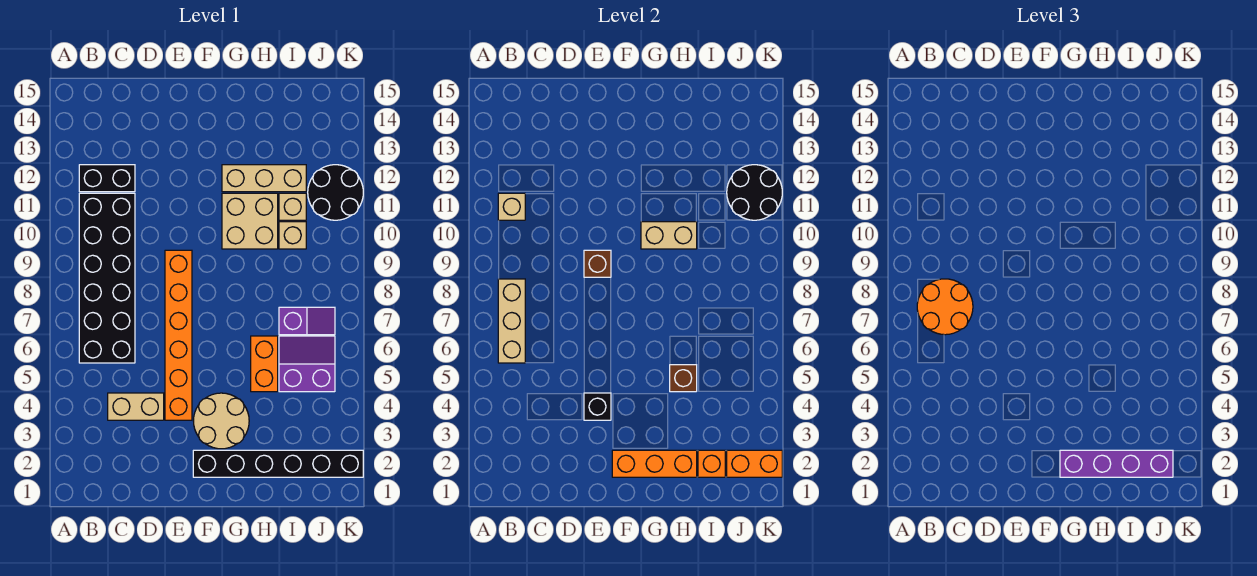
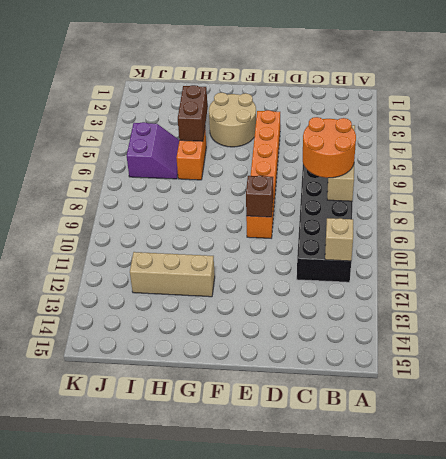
brown brick H4:H5 level 2 -> brown brick H5 level 2
purple slope I5:J6 level 1 top J -> purple slope I5:J6 level 1 top 5
none -> black brick B12:C12 level 1
none -> tan brick C4:D4 level 1
none -> black brick F2:K2 level 1

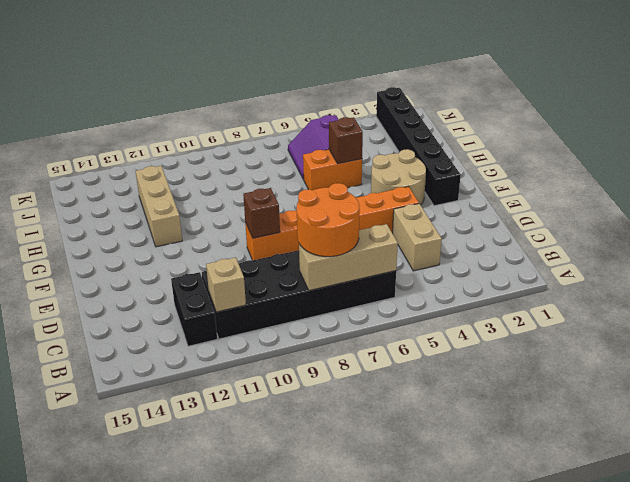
none -> tan brick G10:H11 level 1
none -> purple slope I7:J7 level 1 top I
none -> tan brick I10 level 1

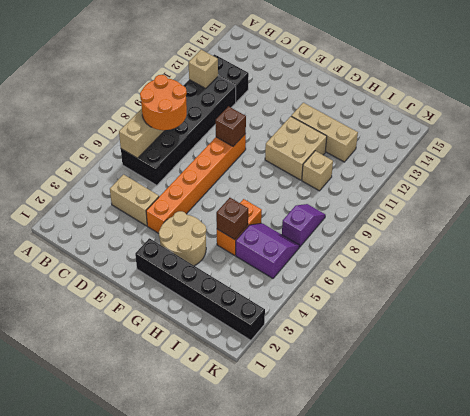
purple slope J7:J8 level 1 top 7 -> purple slope I7:J7 level 1 top I
none -> tan brick I11 level 1
none -> black round brick J11:K12 level 1
none -> black brick E4 level 2

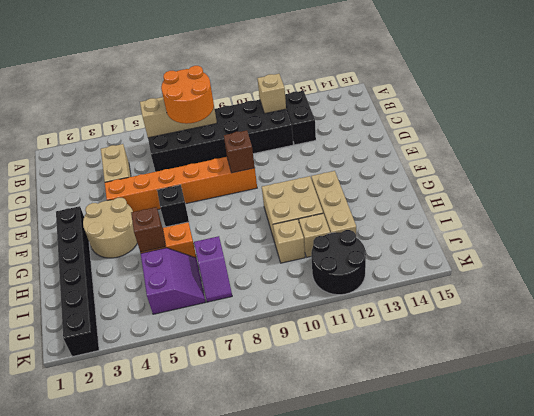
black brick F6 level 1 -> black brick E4 level 2
none -> orange brick F2:H2 level 2
none -> tan brick G10:H10 level 2
none -> orange brick I2 level 2

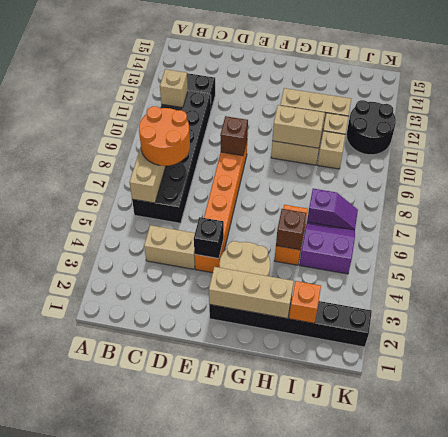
tan brick F2:H2 level 2 -> orange brick F2:H2 level 2
none -> orange brick J2:K2 level 2
none -> black round brick J11:K12 level 2
none -> purple brick G2:J2 level 3

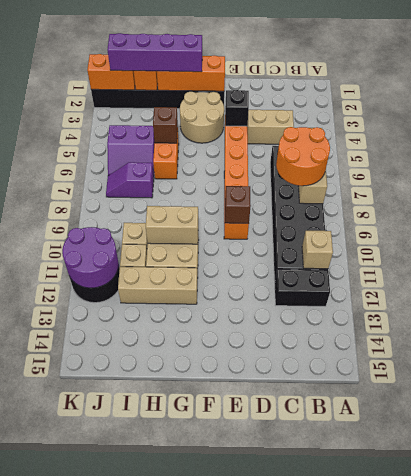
purple round brick J11:K12 level 2 -> black round brick J11:K12 level 2

